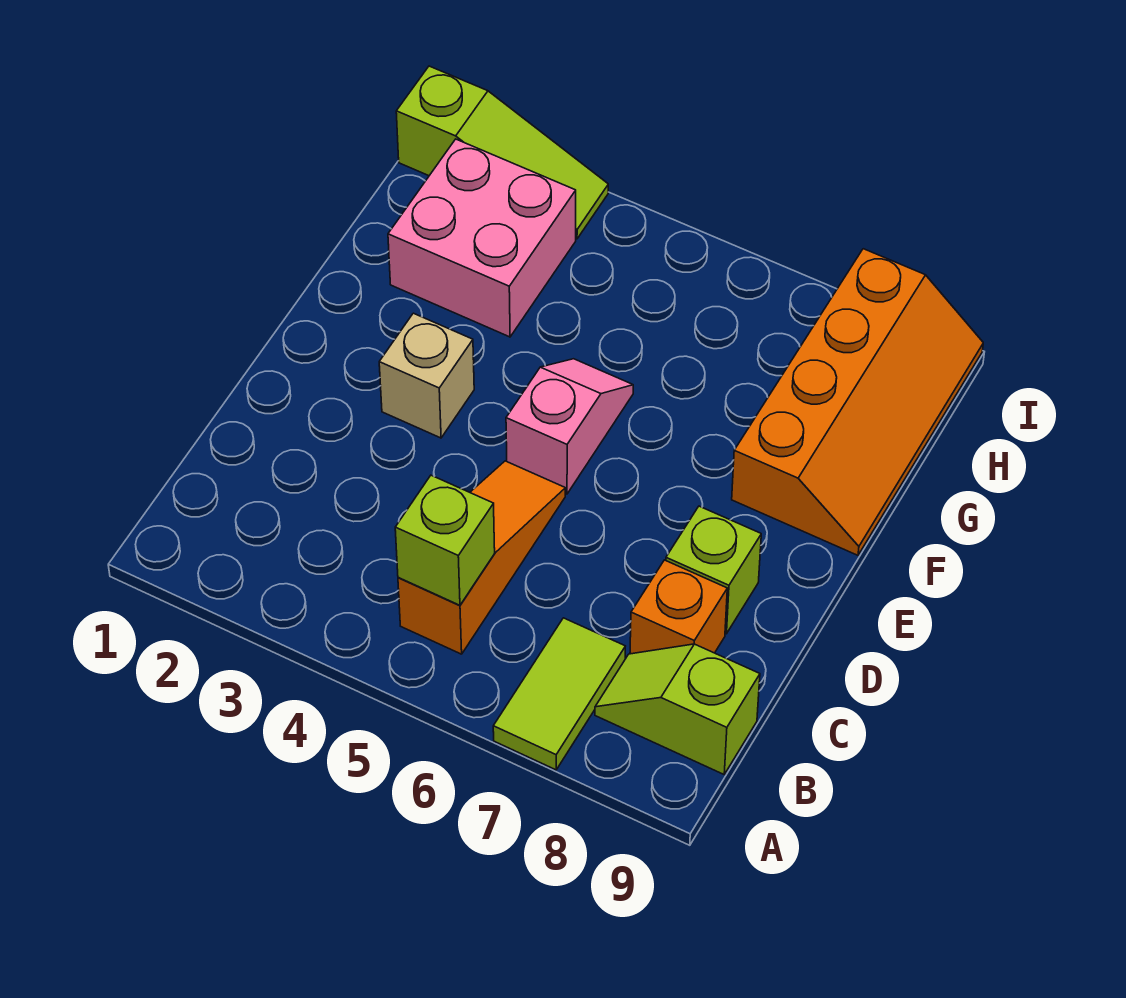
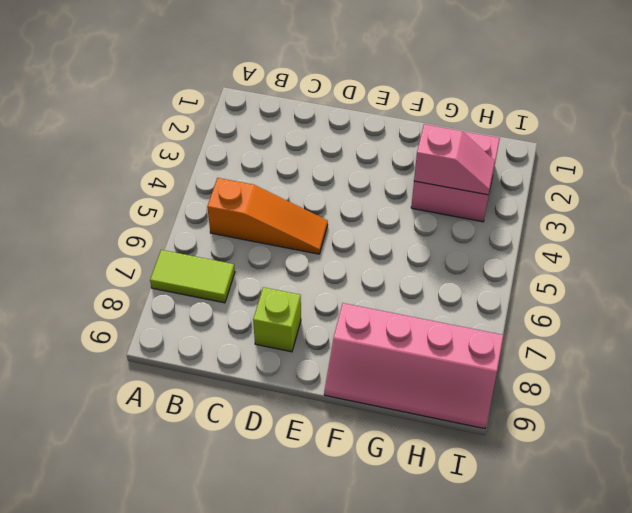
pink slope F8:I9 level 1 top 8 -> orange slope F8:I9 level 1 top 8
pink slope G3:H3 level 2 top G -> pink slope E5:F5 level 1 top E
none -> lime slope B8:B9 level 1 top 9
none -> orange brick C8 level 1

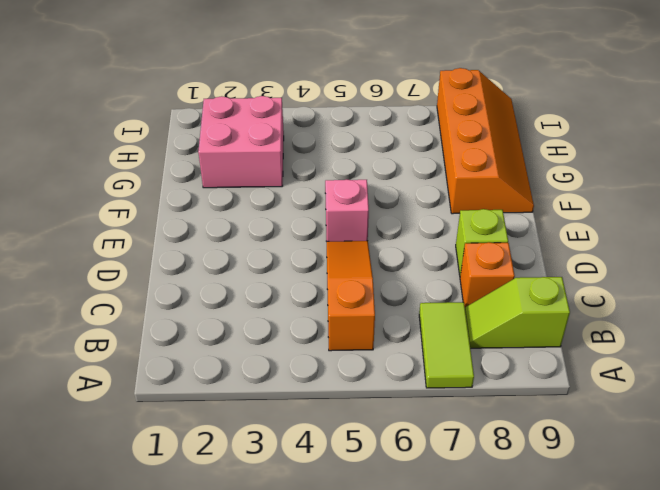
none -> tan brick E3 level 1
none -> lime slope I1:I3 level 1 top 1

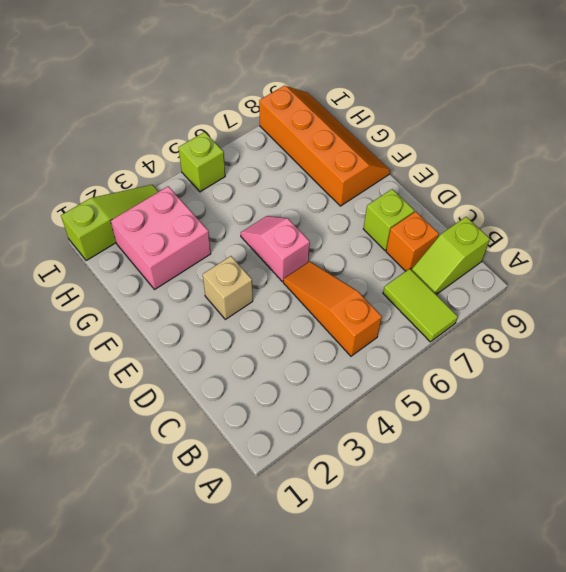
lime brick I5 level 1 -> lime brick B5 level 2

